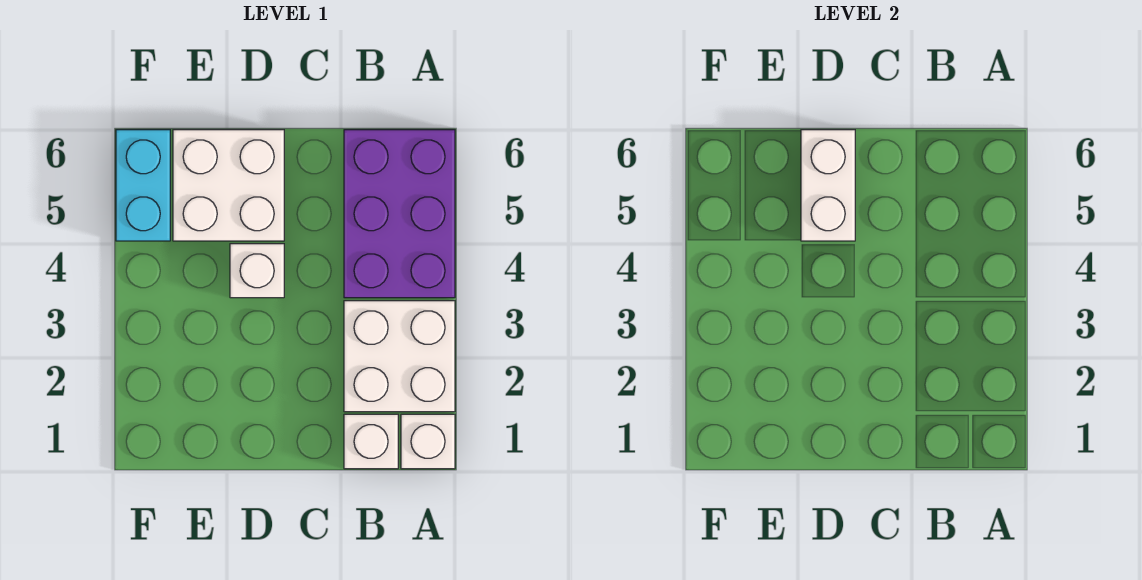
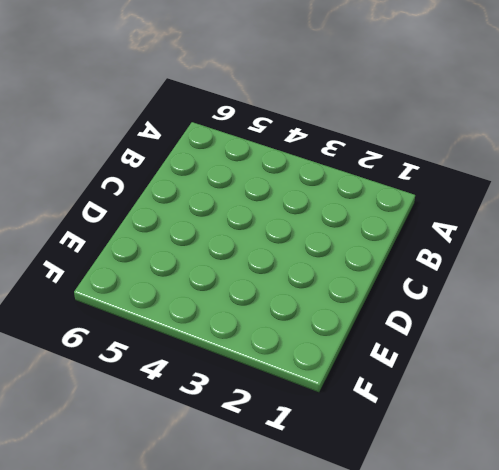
none -> white brick A1 level 1
none -> white brick A2:B3 level 1

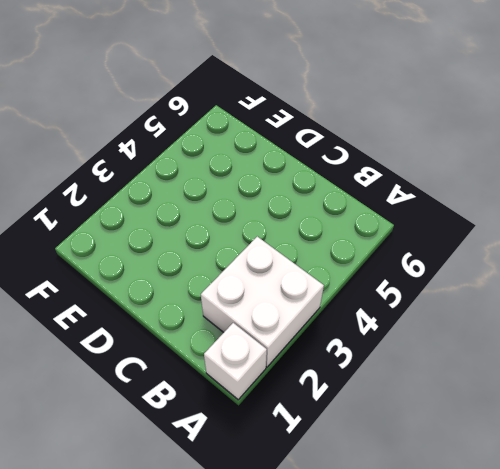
none -> purple brick A4:B6 level 1
none -> white brick B1 level 1

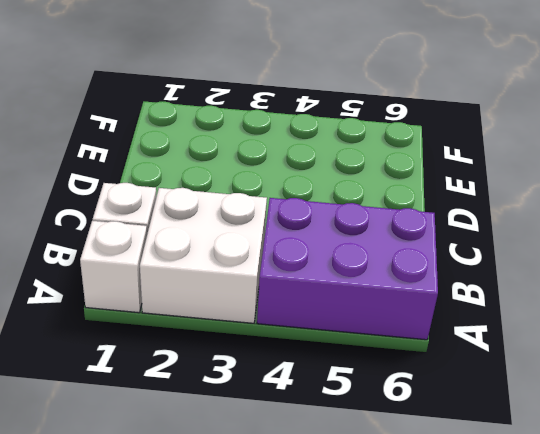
none -> white brick D4 level 1
none -> white brick D5:E6 level 1

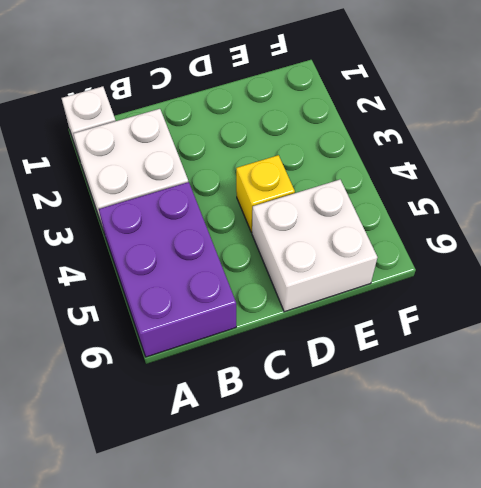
yellow brick D4 level 1 -> white brick D4 level 1
none -> white brick B1 level 1
none -> cyan brick F5:F6 level 1

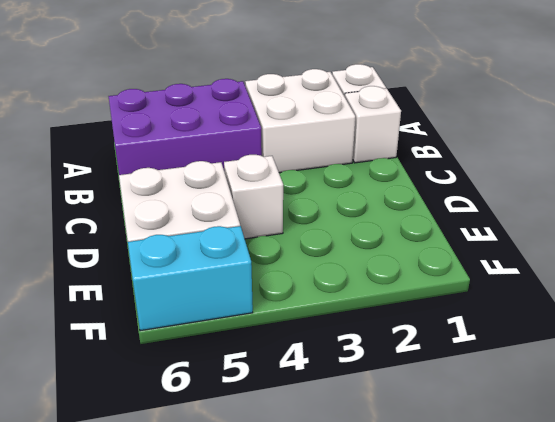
none -> white brick D5:D6 level 2

